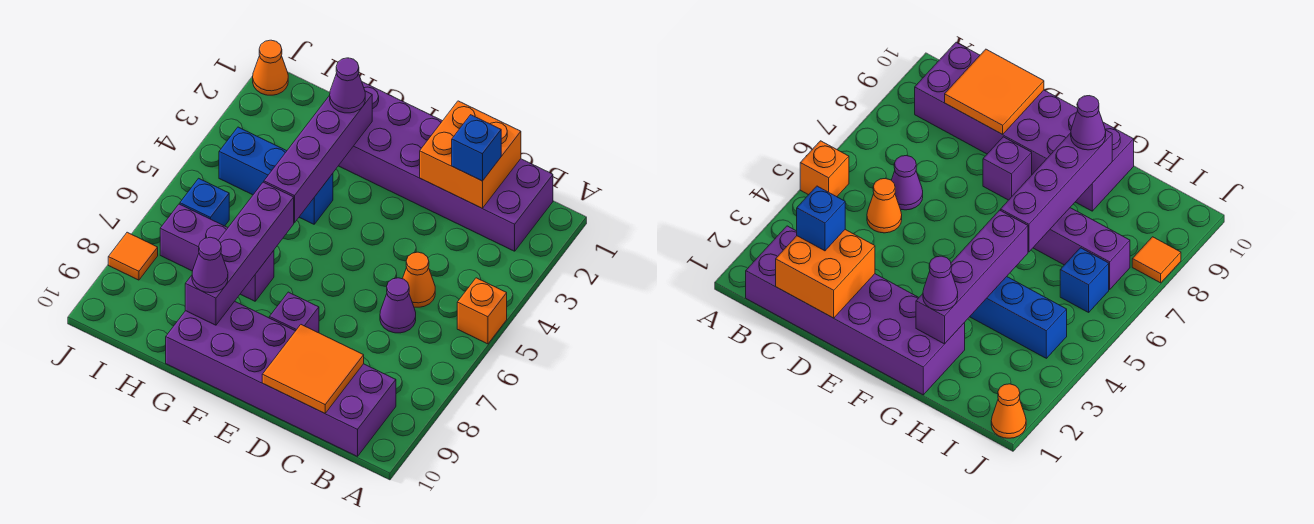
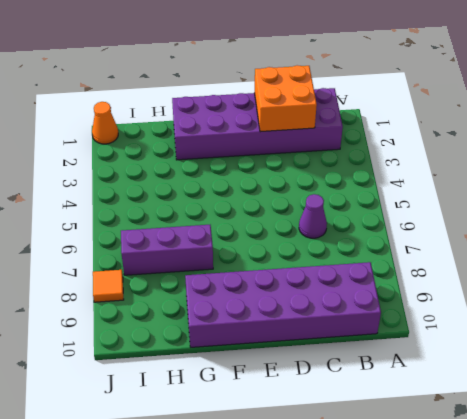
none -> orange brick A5 level 1
none -> orange cone C5 level 1
none -> purple brick E8 level 1

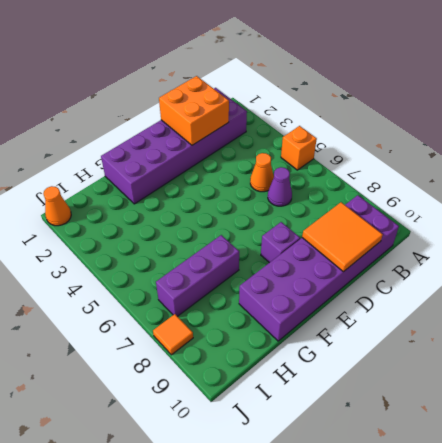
none -> blue brick G4:I4 level 1
none -> blue brick I6 level 1
none -> purple brick G2:G5 level 2

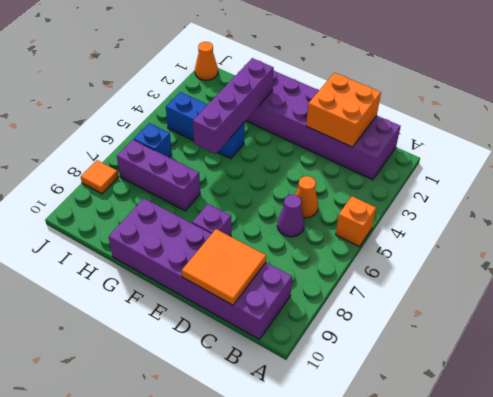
none -> purple brick G6:G9 level 2
none -> blue brick C2 level 3
none -> purple cone G2 level 3

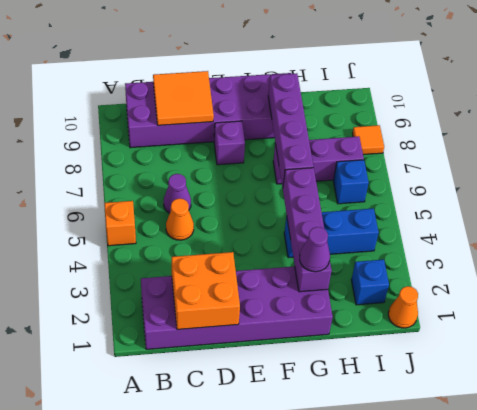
blue brick I2 level 1 -> blue brick C2 level 3
none -> purple cone G9 level 3

